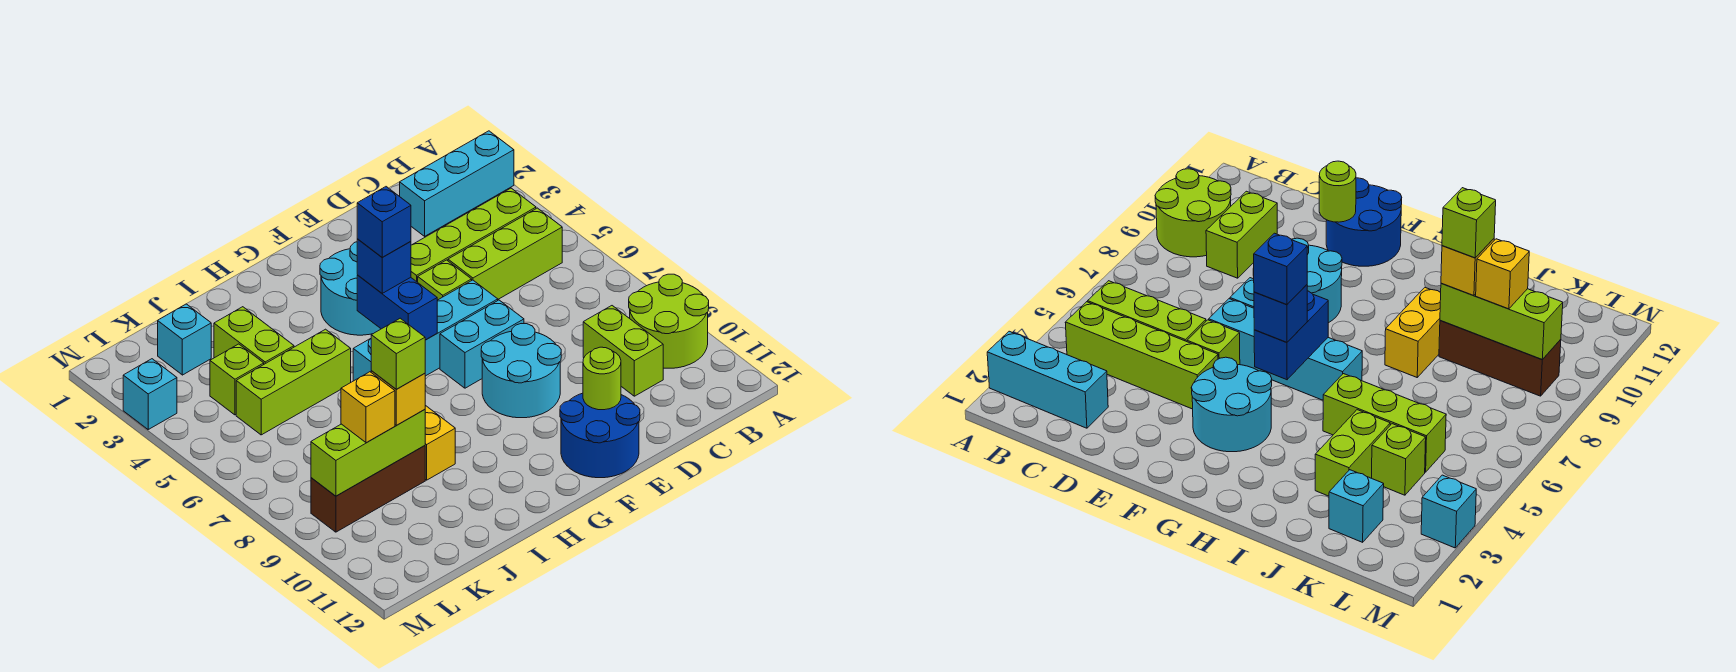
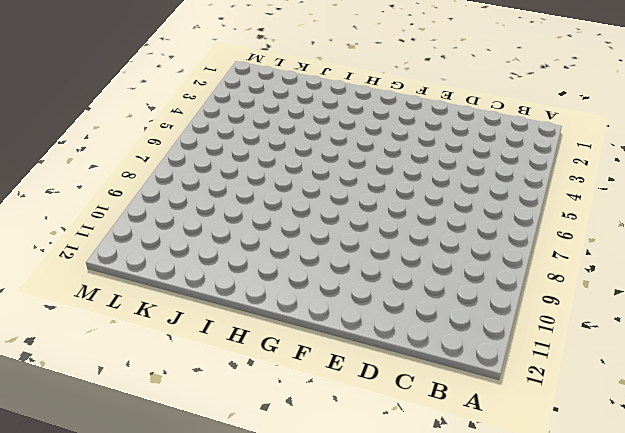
none -> cyan brick A2:C2 level 1
none -> lime round brick A9:B10 level 1
none -> lime brick B4:E4 level 1

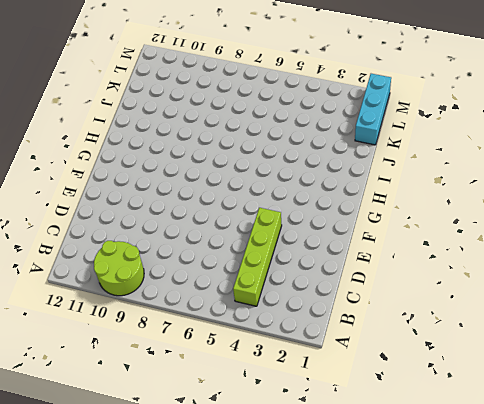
cyan brick K1:M1 level 1 -> cyan brick A2:C2 level 1
none -> lime brick B5:D5 level 1
none -> lime brick C9:C10 level 1
none -> lime brick E5 level 1

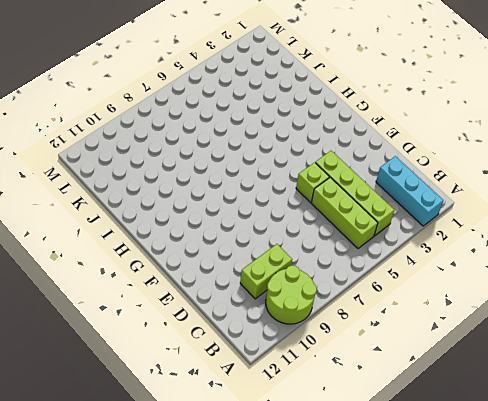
none -> cyan brick E6:H6 level 1
none -> cyan brick E7:F7 level 1
none -> cyan round brick E8:F9 level 1

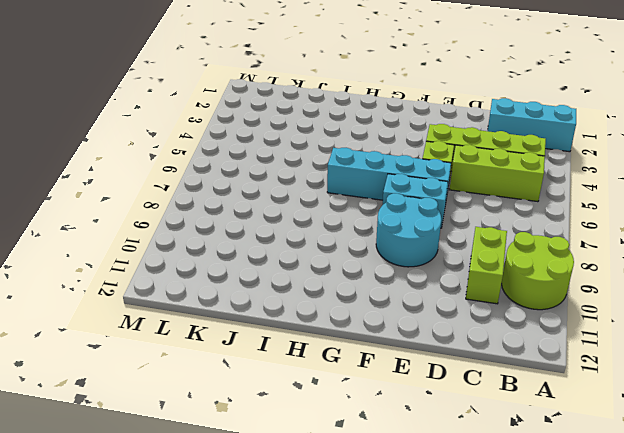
none -> blue round brick E11:F12 level 1
none -> cyan round brick F3:G4 level 1
none -> lime brick I5:K5 level 1

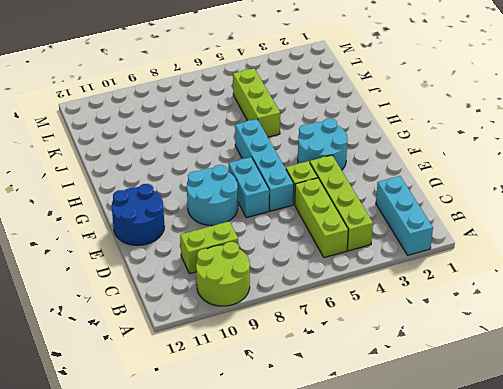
none -> yellow brick I8:I9 level 1
none -> lime brick J3:J4 level 1
none -> brown brick J9:L9 level 1

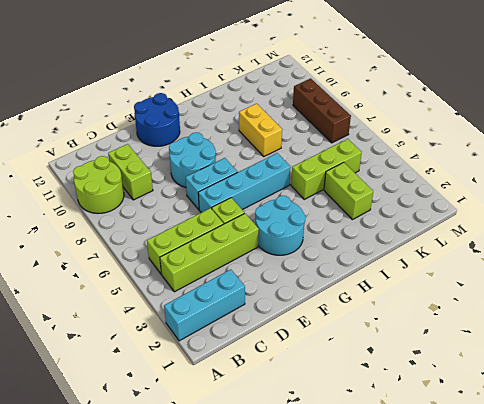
brown brick L7:L9 level 1 -> brown brick J9:L9 level 1
none -> cyan brick K2 level 1
none -> lime brick K4 level 1
none -> cyan brick M3 level 1

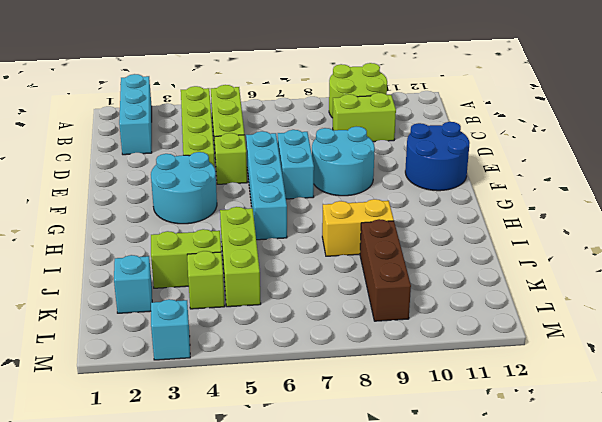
none -> lime round brick E11 level 2
none -> blue brick G5:G6 level 2
none -> lime brick J9:L9 level 2

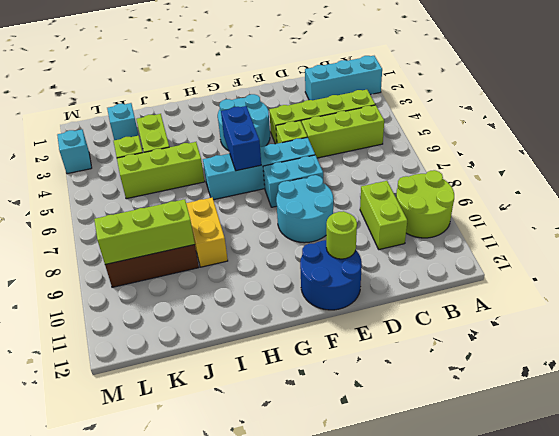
none -> blue brick G5 level 3
none -> yellow brick J9 level 3
none -> yellow brick K9 level 3

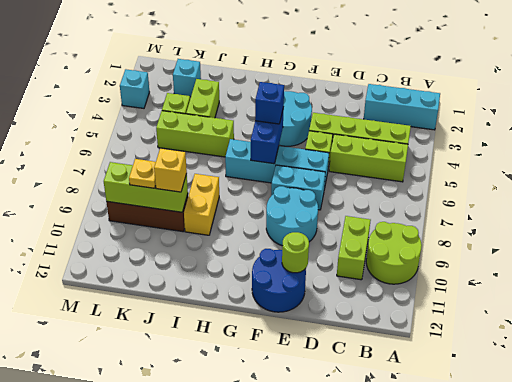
yellow plate K9 level 3 -> yellow brick K9 level 3
none -> blue brick G5 level 4
none -> lime brick J9 level 4

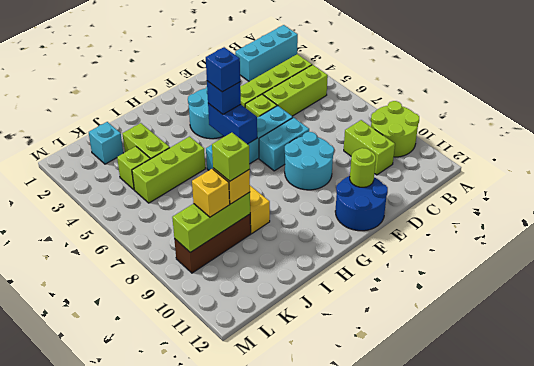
none -> cyan brick M3 level 1

